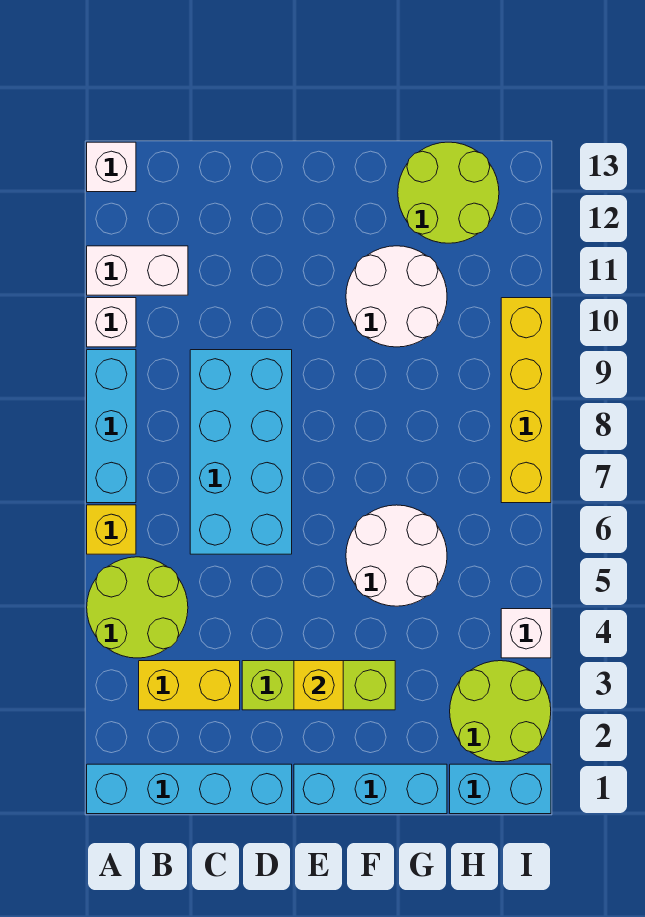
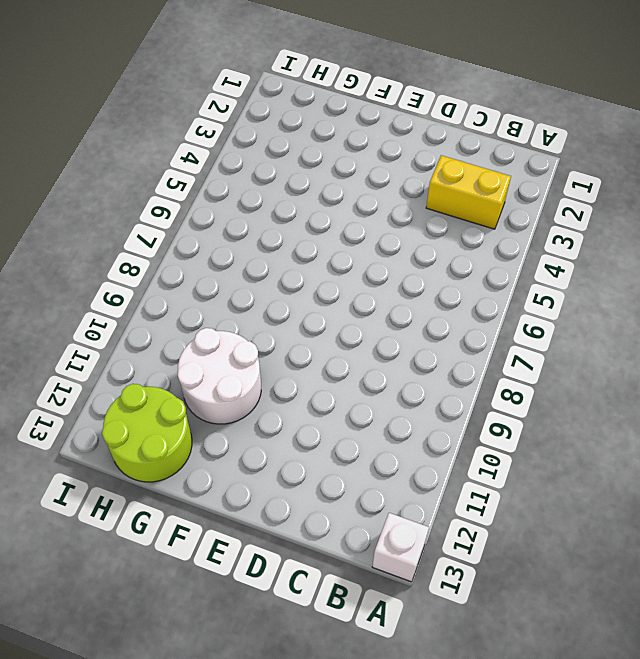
none -> cyan brick A1:D1 level 1
none -> lime round brick A4:B5 level 1
none -> yellow brick A6 level 1

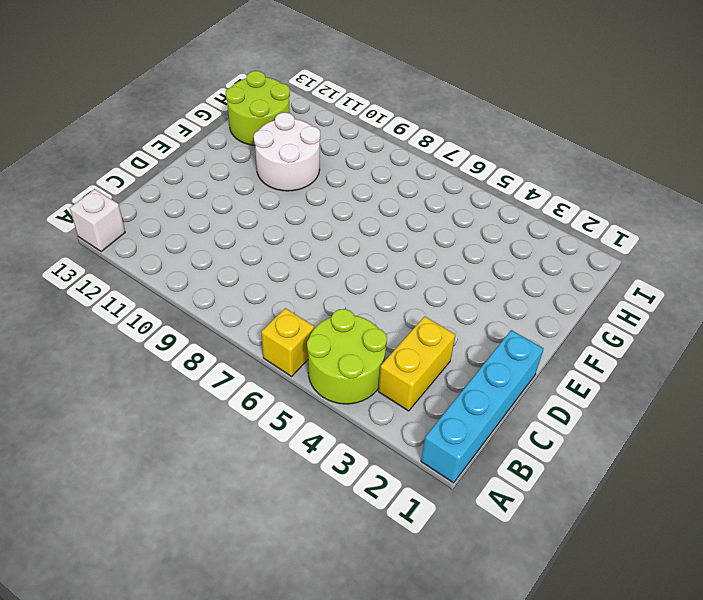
none -> cyan brick A7:A9 level 1
none -> white brick A10 level 1
none -> white brick A11:B11 level 1

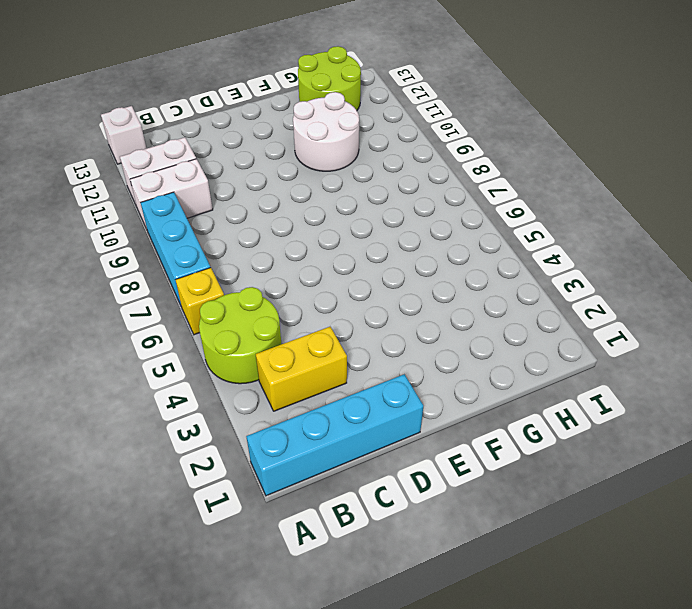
white brick A10:B10 level 1 -> white brick A10 level 1
none -> cyan brick C6:D9 level 1
none -> lime brick D3:F3 level 1
none -> cyan brick E1:G1 level 1

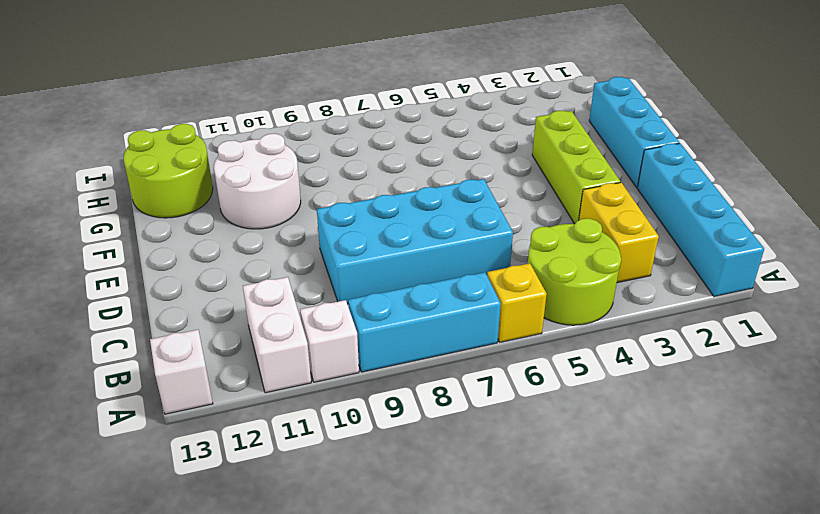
none -> white round brick F5:G6 level 1
none -> cyan brick H1:I1 level 1
none -> lime round brick H2:I3 level 1

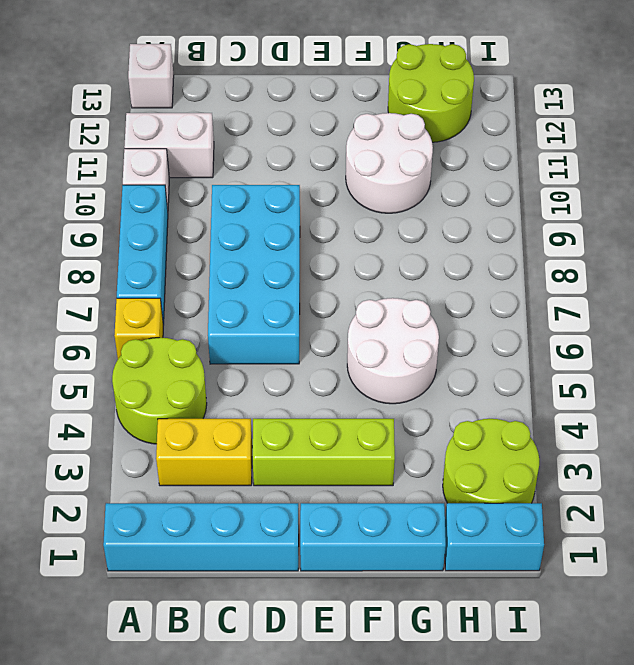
none -> white brick I4 level 1
none -> yellow brick I7:I10 level 1
none -> yellow brick E3 level 2

